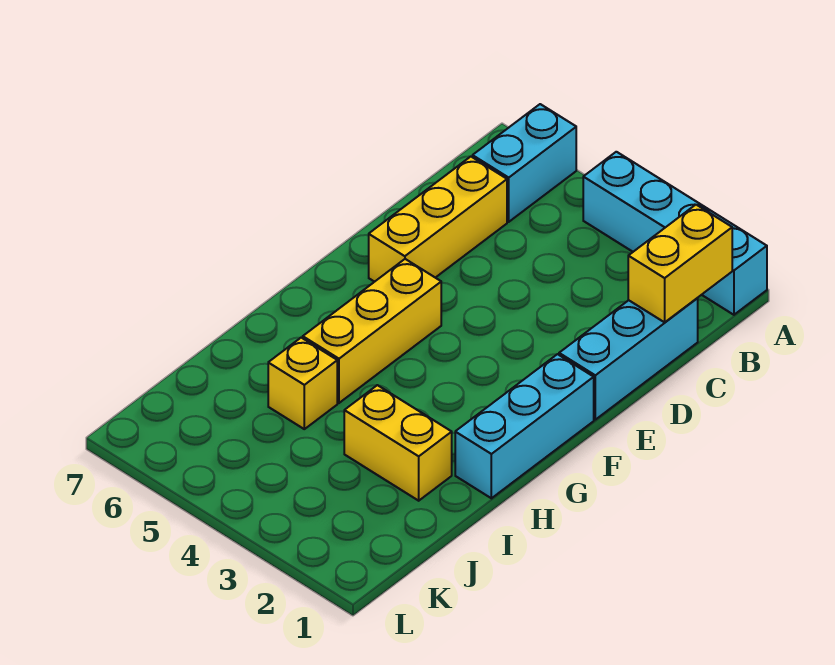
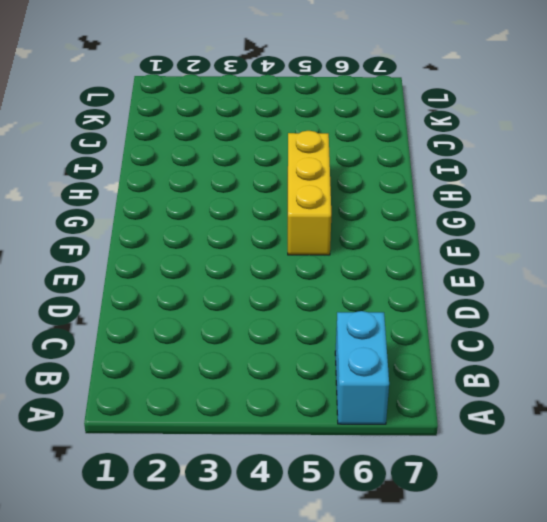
none -> cyan brick A1:A4 level 1
none -> cyan brick C1:E1 level 1

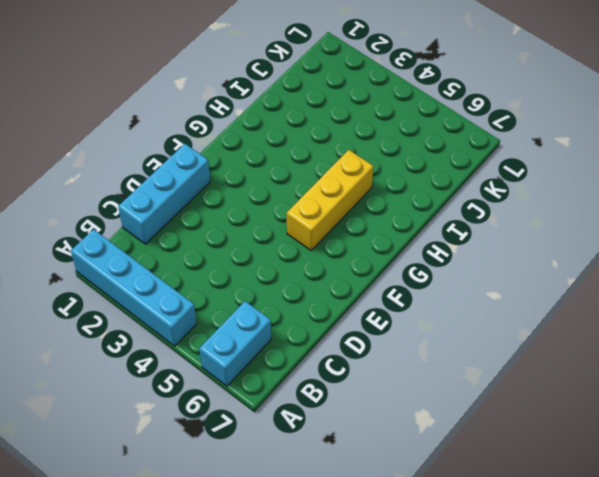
none -> yellow brick C6:E6 level 1
none -> cyan brick F1:H1 level 1

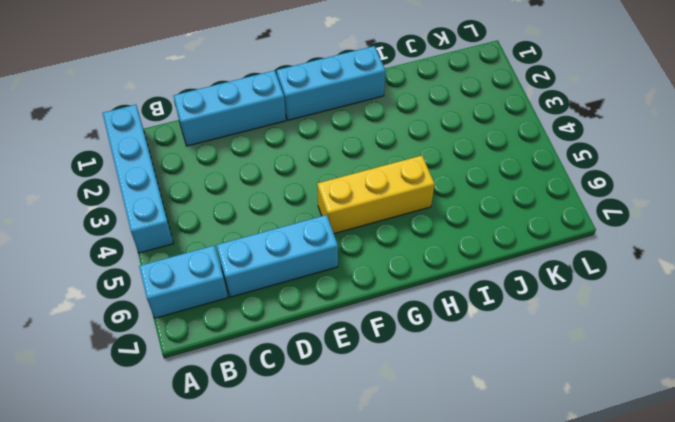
cyan brick C6:E6 level 1 -> yellow brick C6:E6 level 1
none -> yellow brick I2:I3 level 1
none -> yellow brick I5 level 1

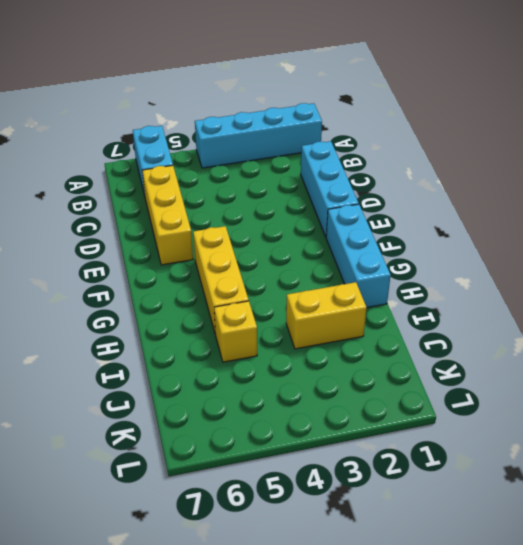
none -> yellow brick B1:C1 level 2

